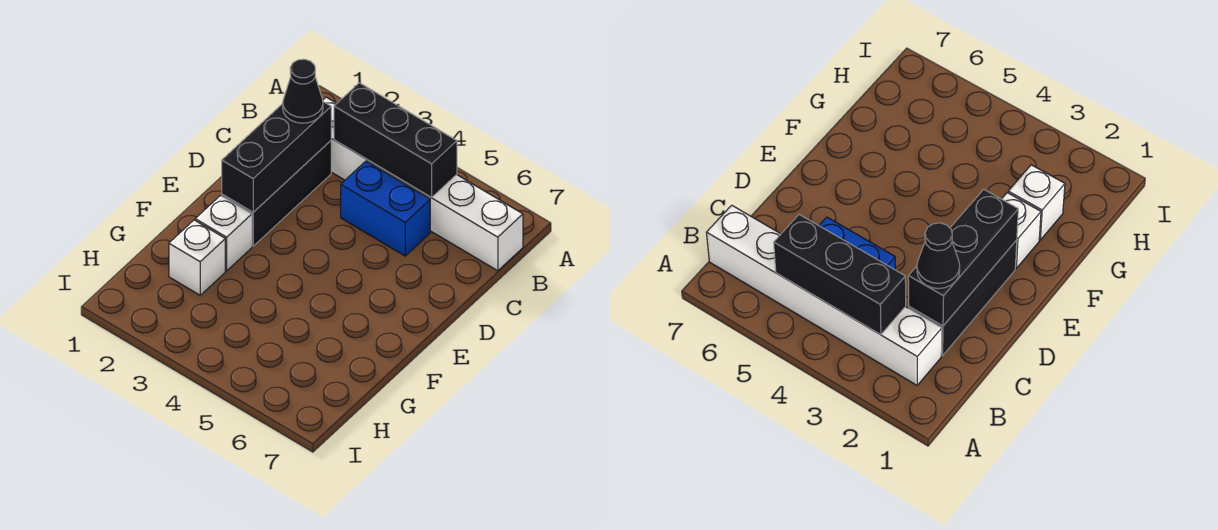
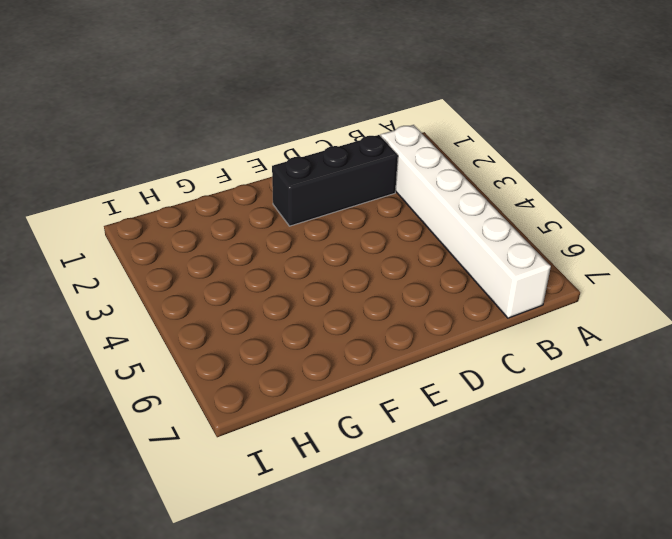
none -> blue brick C4:C5 level 1
none -> white brick F2 level 1

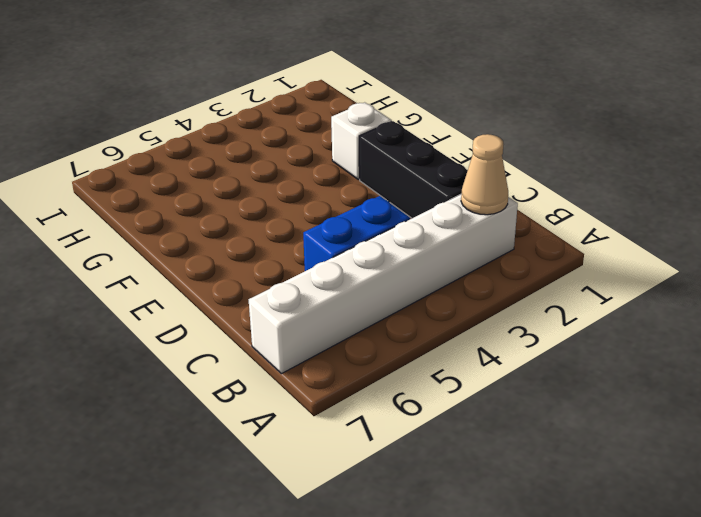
tan cone B2 level 2 -> none
none -> white brick G2 level 1
none -> black brick B3:B5 level 2

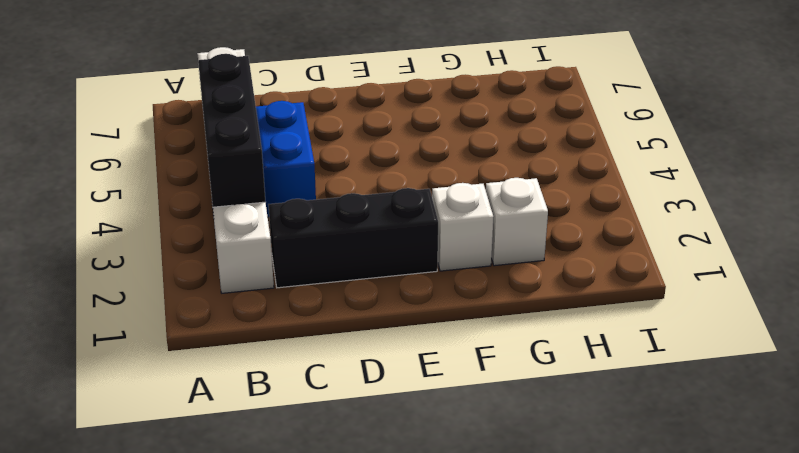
none -> black brick C2:E2 level 2
none -> black cone C2 level 3

